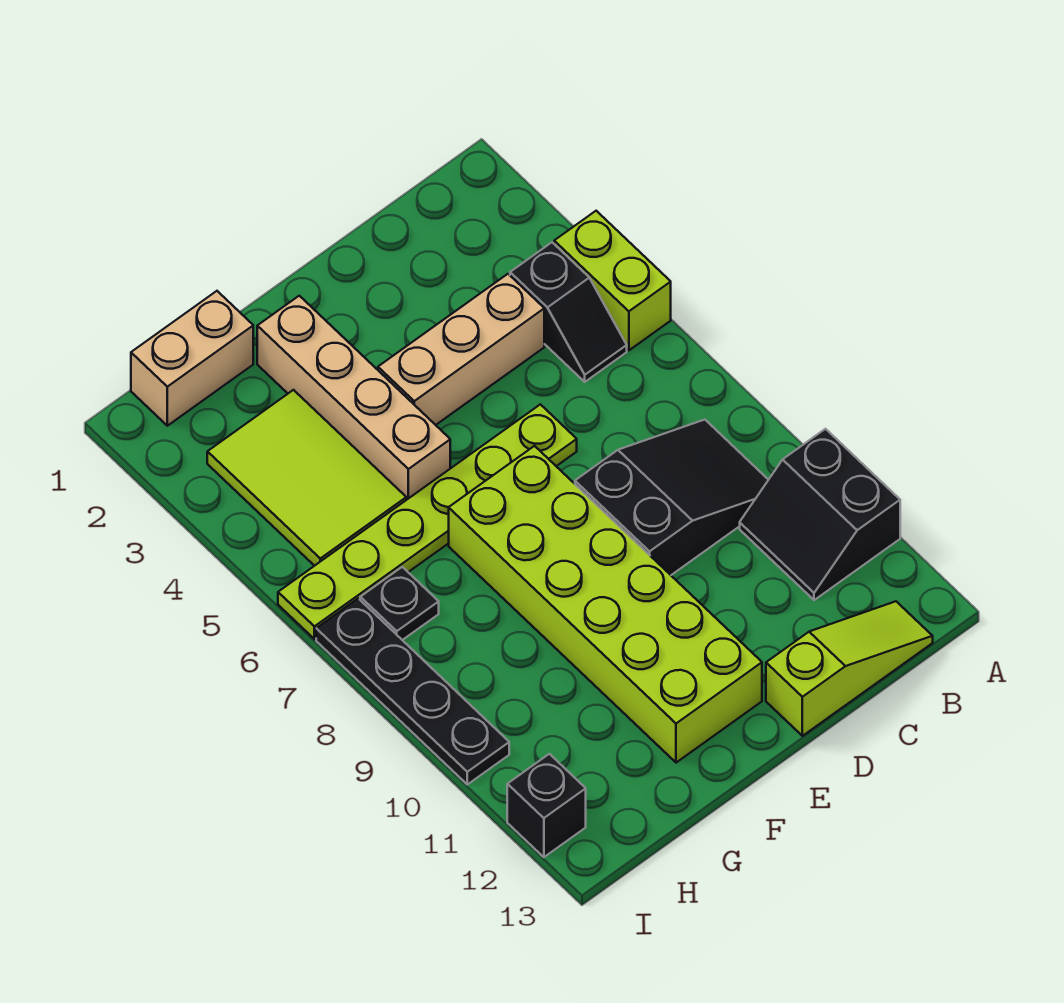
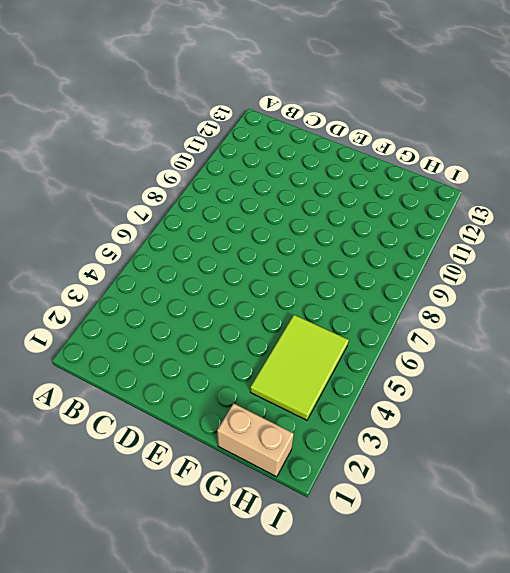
none -> lime brick A4:A5 level 1
none -> black slope A10:B11 level 1 top A
none -> black slope B4:B5 level 1 top 4

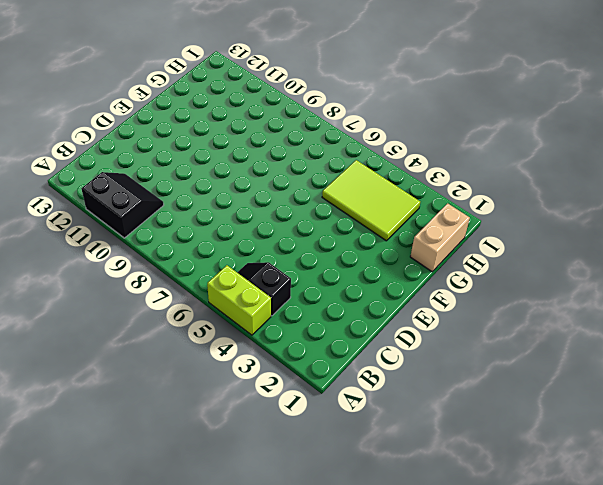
none -> black slope B8:D9 level 1 top D
none -> lime slope B13:D13 level 1 top D
none -> tan brick C4:E4 level 1

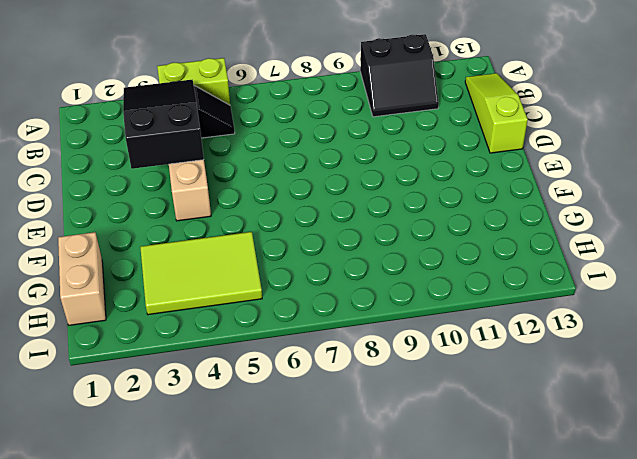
black slope B3:D4 level 2 top D -> black slope B8:D9 level 1 top D
none -> lime plate D6:I6 level 1
none -> lime brick E7:F12 level 1
none -> tan brick F2:F5 level 1

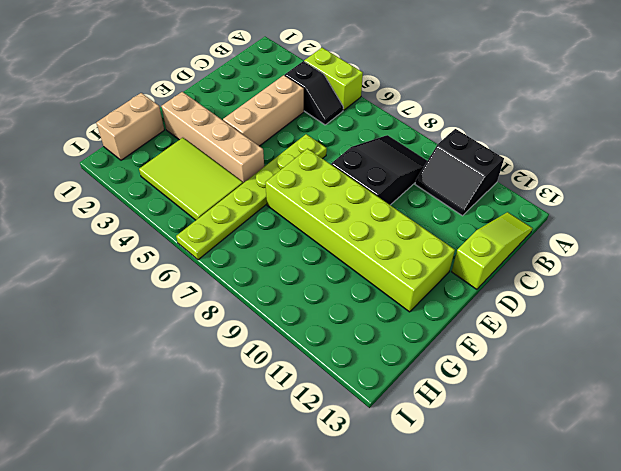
none -> black plate H7 level 1
none -> black plate I7:I10 level 1
none -> black brick I12 level 1

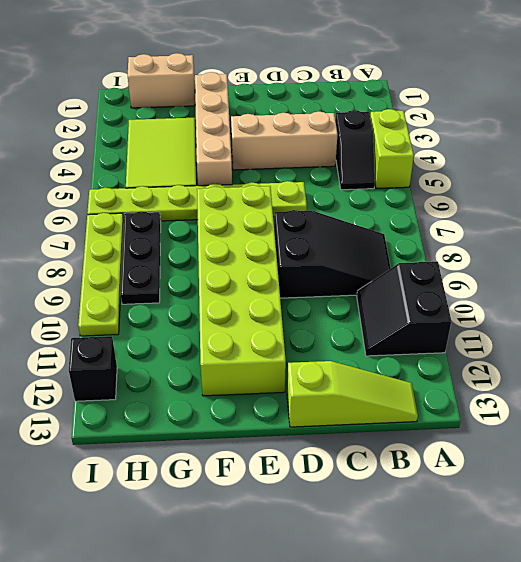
black plate H7:H9 level 1 -> black plate H7 level 1
lime plate I7:I10 level 1 -> black plate I7:I10 level 1

